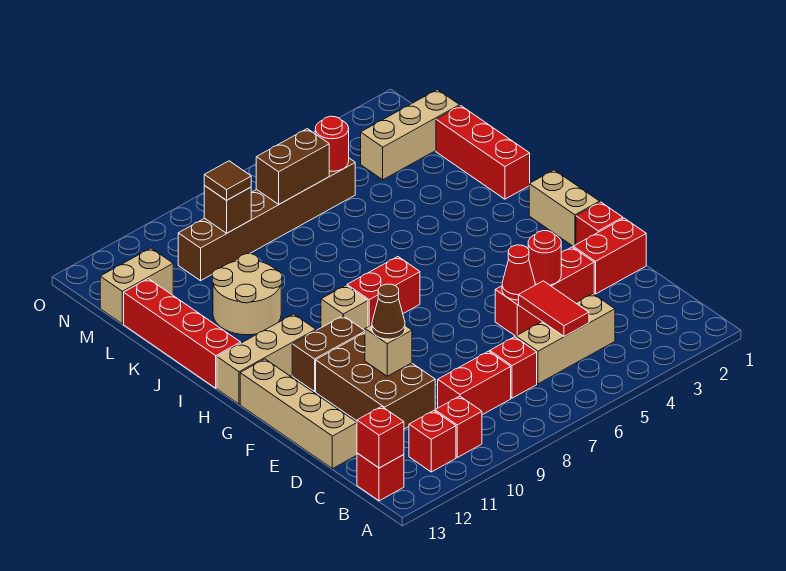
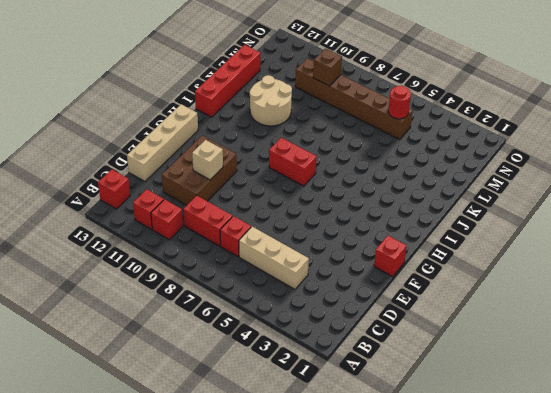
none -> red brick E1:E2 level 1
none -> red brick E3:E5 level 1
none -> tan brick G1:H1 level 1
none -> brown brick G10:G11 level 1

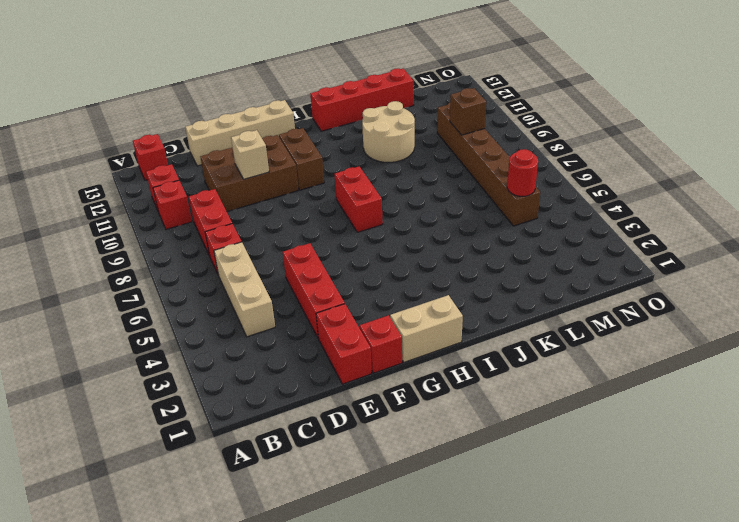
none -> tan brick H9 level 1
none -> tan brick H11:H13 level 1
none -> red brick J1:L1 level 1
none -> tan brick M1:M3 level 1

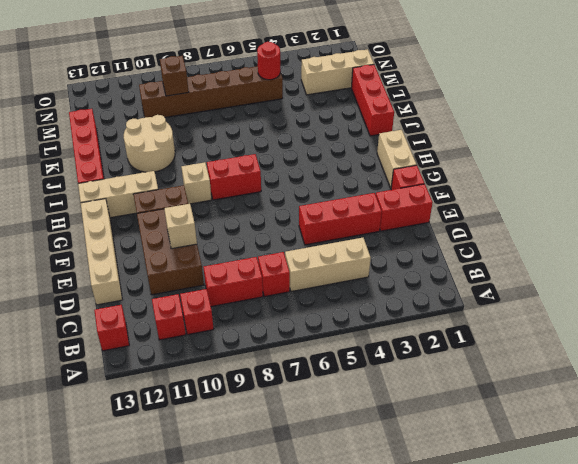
none -> tan brick M12:M13 level 1
none -> red brick B13 level 2
none -> red tile C5:D5 level 2
none -> red round brick E4 level 2

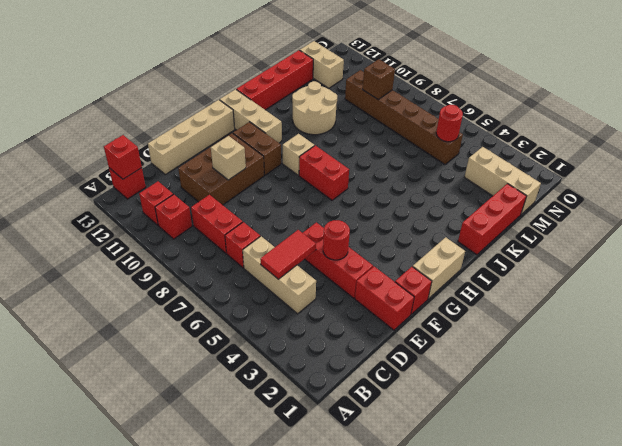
none -> red cone E5 level 2
none -> brown brick M6:M7 level 2
none -> brown cone E10 level 3
none -> brown tile M9 level 3

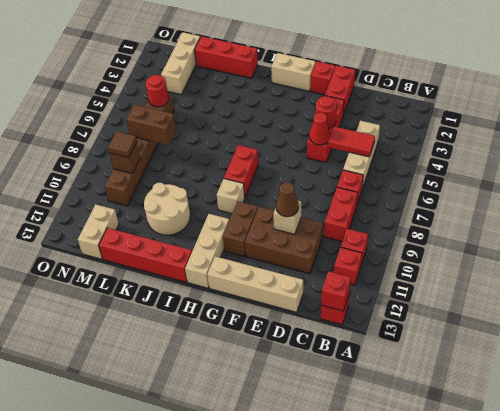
brown brick L7:M7 level 2 -> brown brick M6:M7 level 2

